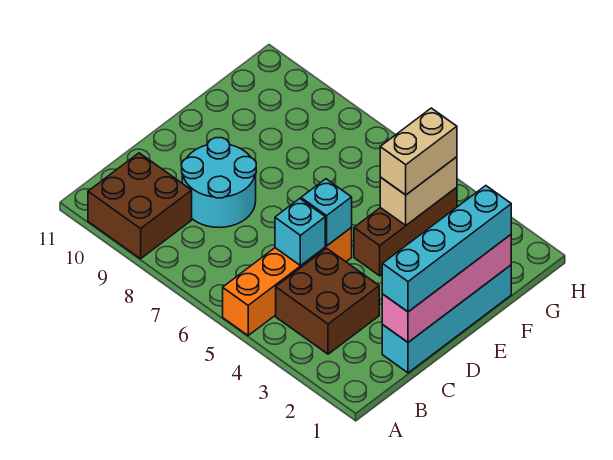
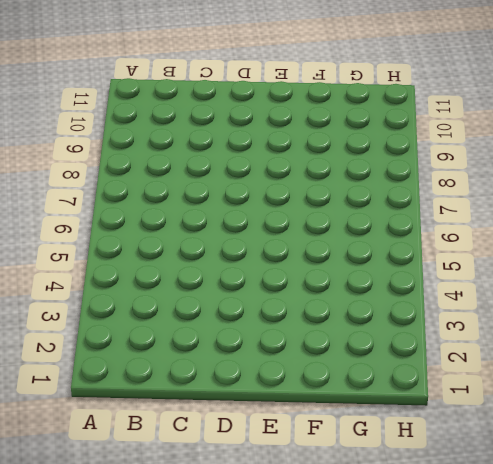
none -> orange brick A5:D5 level 1
none -> brown brick A9:B10 level 1
none -> brown brick B3:C4 level 1

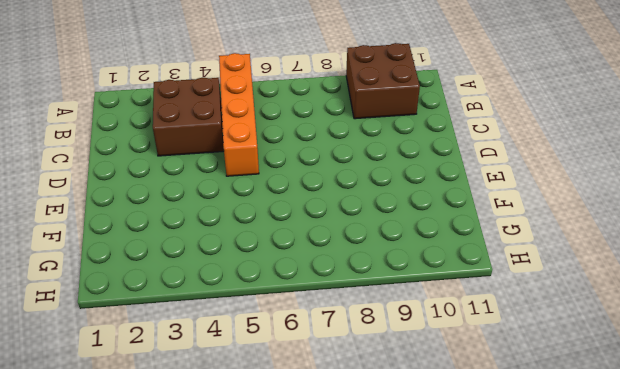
none -> cyan brick C1:F1 level 1
none -> cyan round brick C8:D9 level 1
none -> brown brick E4:G4 level 1

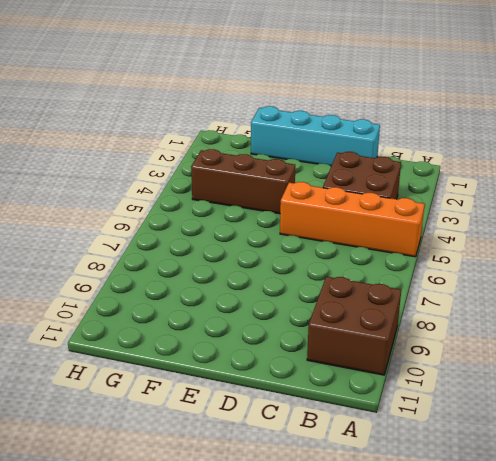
none -> cyan round brick C8:D9 level 1
none -> pink brick C1:F1 level 2
none -> cyan brick C5 level 2

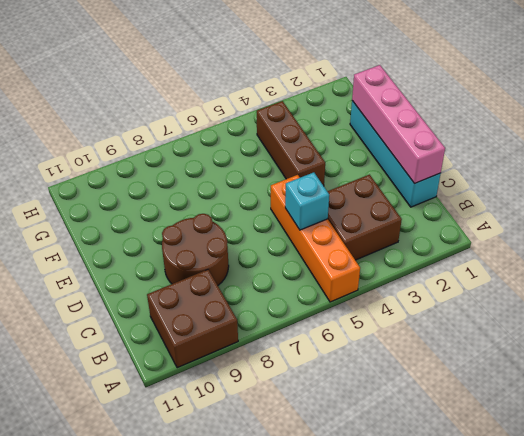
brown round brick C8:D9 level 1 -> cyan round brick C8:D9 level 1
none -> cyan brick D5 level 2
none -> tan brick F4:G4 level 2
none -> cyan brick C1:F1 level 3

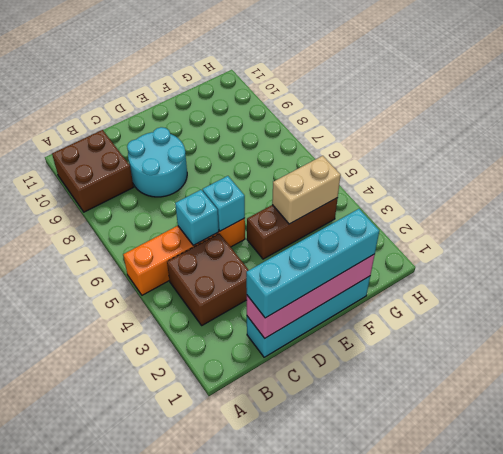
none -> tan brick F4:G4 level 3

